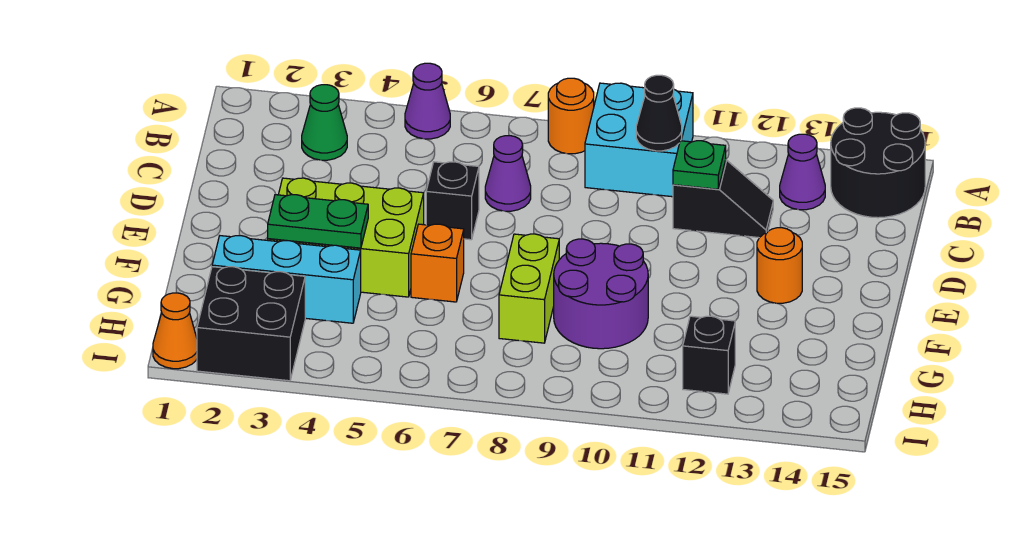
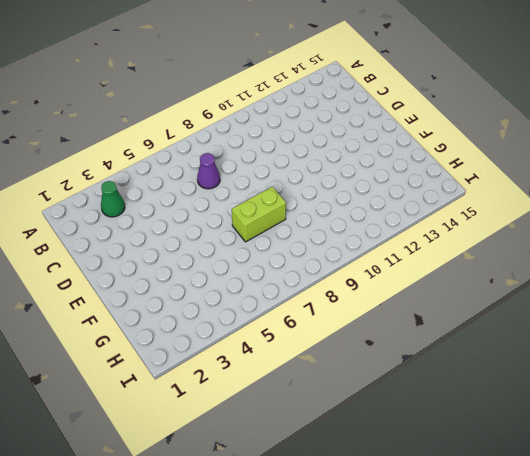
lime brick F7:F8 level 1 -> lime brick F8:G8 level 1
none -> purple cone A5 level 1
none -> orange round brick A8 level 1
none -> cyan brick A9:B10 level 1

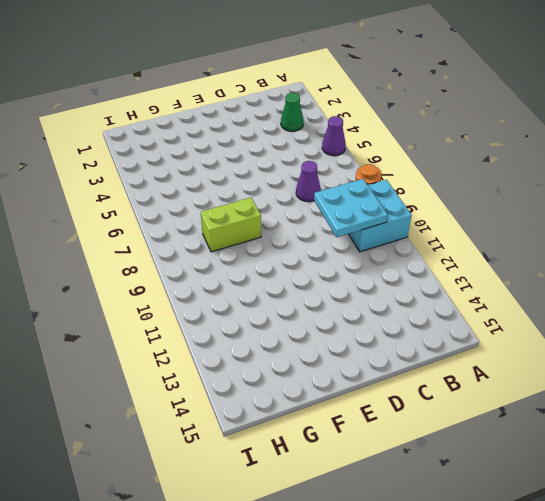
cyan plate B9:C10 level 2 -> black cone B10 level 2
none -> black round brick A14:B15 level 1
none -> purple cone B13 level 1
none -> black slope C11:C12 level 1 top 11

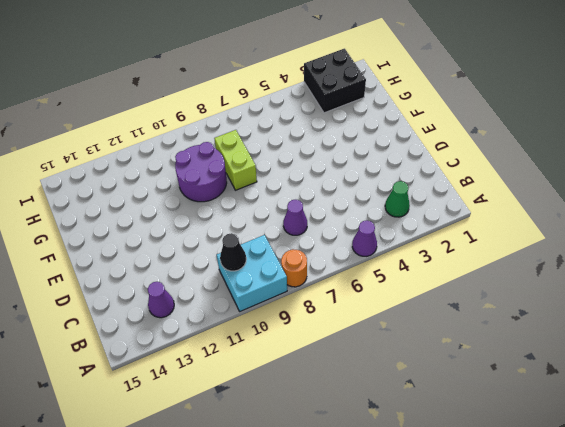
none -> black round brick A14:B15 level 1
none -> black slope C11:C12 level 1 top 11
none -> black brick D6 level 1

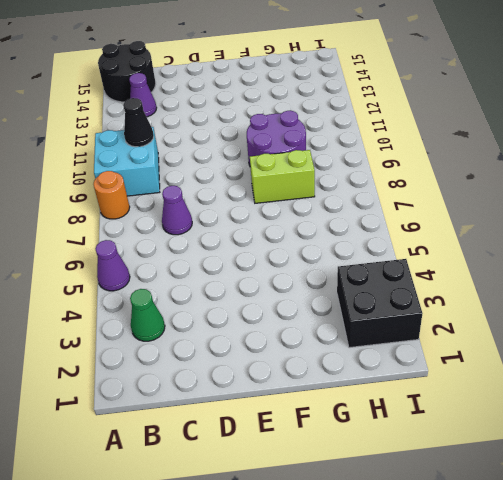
none -> black slope C11:C12 level 1 top 11
none -> black brick D6 level 1
none -> lime brick E3:F5 level 1

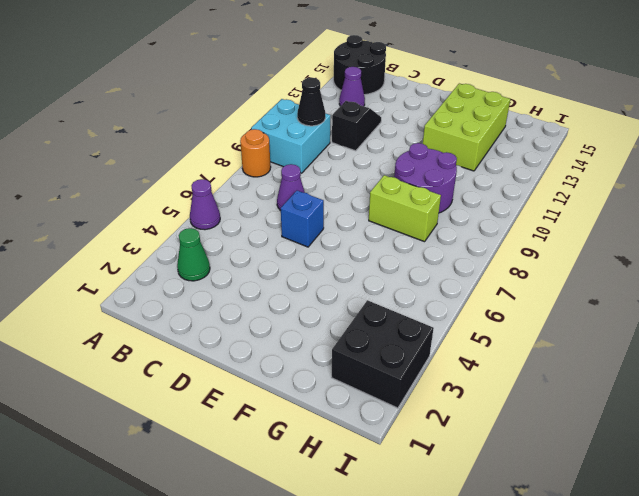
blue brick D6 level 1 -> black brick D6 level 1
lime brick F12:G14 level 1 -> lime brick E3:F5 level 1
none -> orange round brick E13 level 1
none -> orange brick F6 level 1
none -> cyan brick G2:G4 level 1

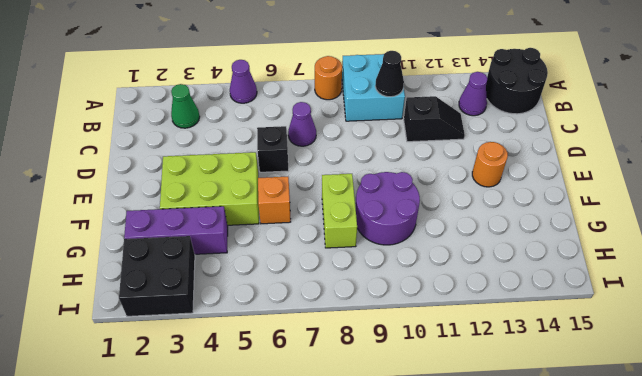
purple brick G2:G4 level 1 -> cyan brick G2:G4 level 1
none -> black brick H12 level 1
none -> orange cone I1 level 1
none -> green plate C11 level 2

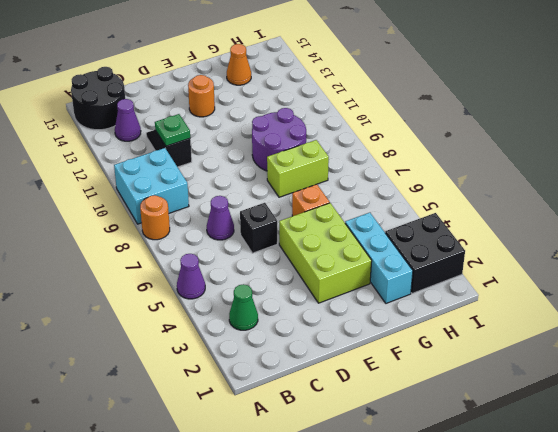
orange cone G14 level 1 -> orange cone I1 level 1
none -> black brick H12 level 1
none -> black cone B10 level 2
none -> green plate F3:F4 level 2

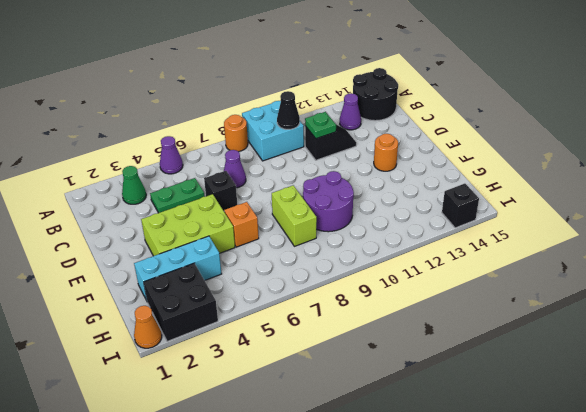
green plate C4:C5 level 1 -> green plate F3:F4 level 2
black brick I14 level 1 -> black brick H12 level 1

